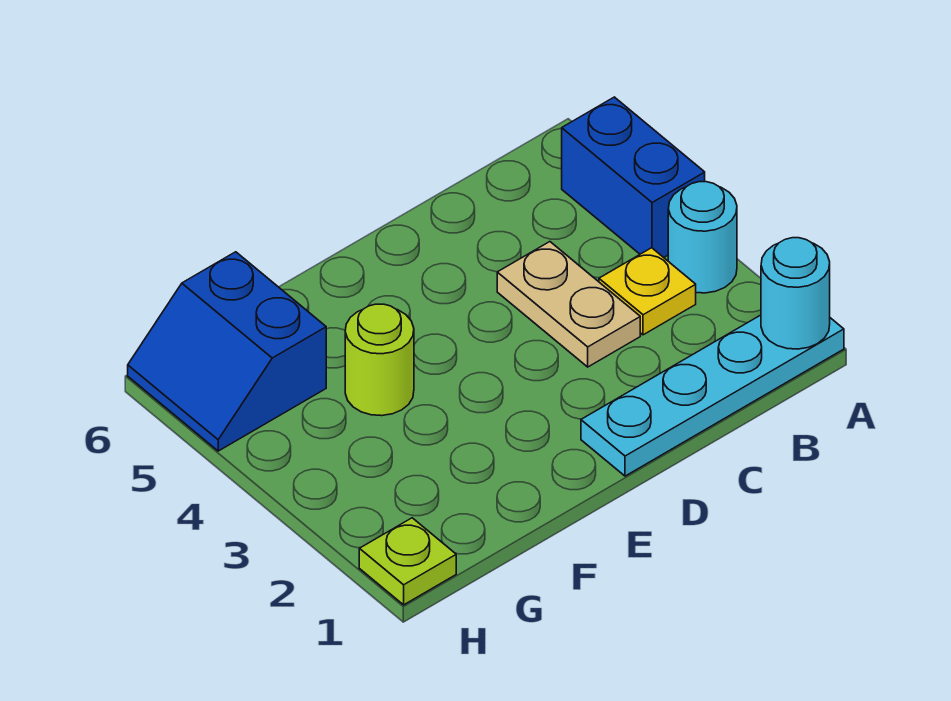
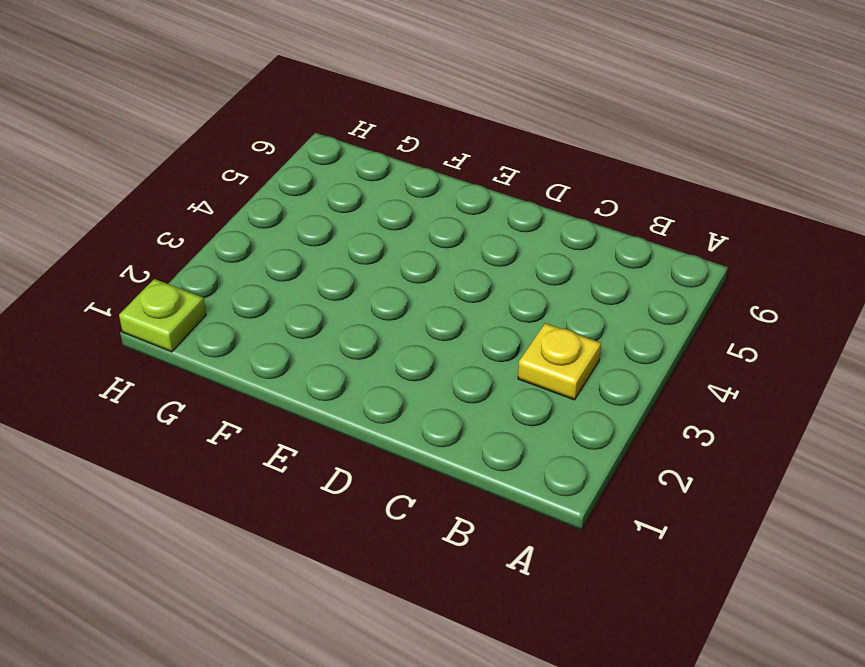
none -> cyan plate A1:D1 level 1
none -> cyan round brick A3 level 1

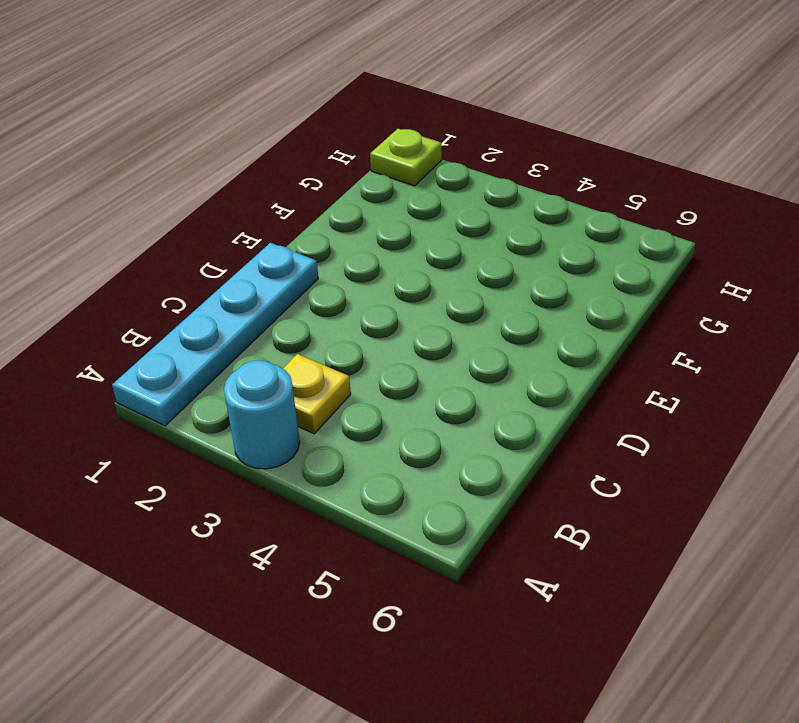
none -> blue brick A4:A5 level 1
none -> tan plate C3:C4 level 1

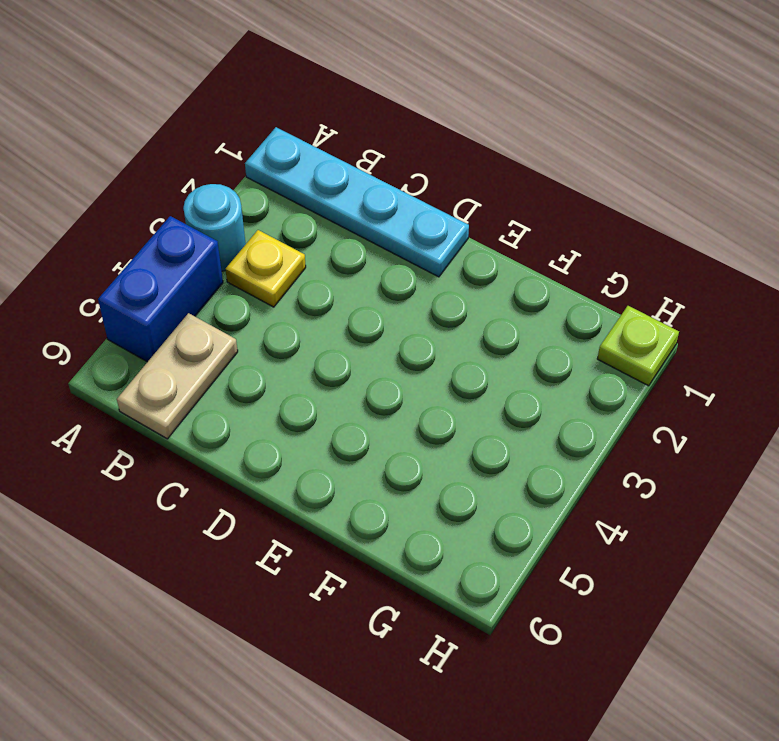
tan plate B5:B6 level 1 -> tan plate C3:C4 level 1
none -> lime round brick F4 level 1
none -> blue slope G5:H6 level 1 top G

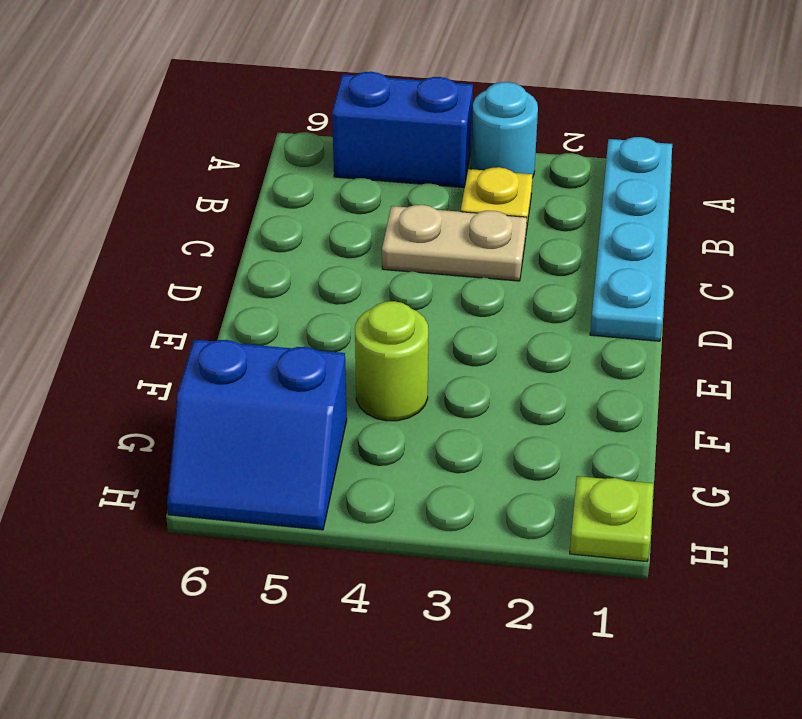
none -> cyan round brick A1 level 2

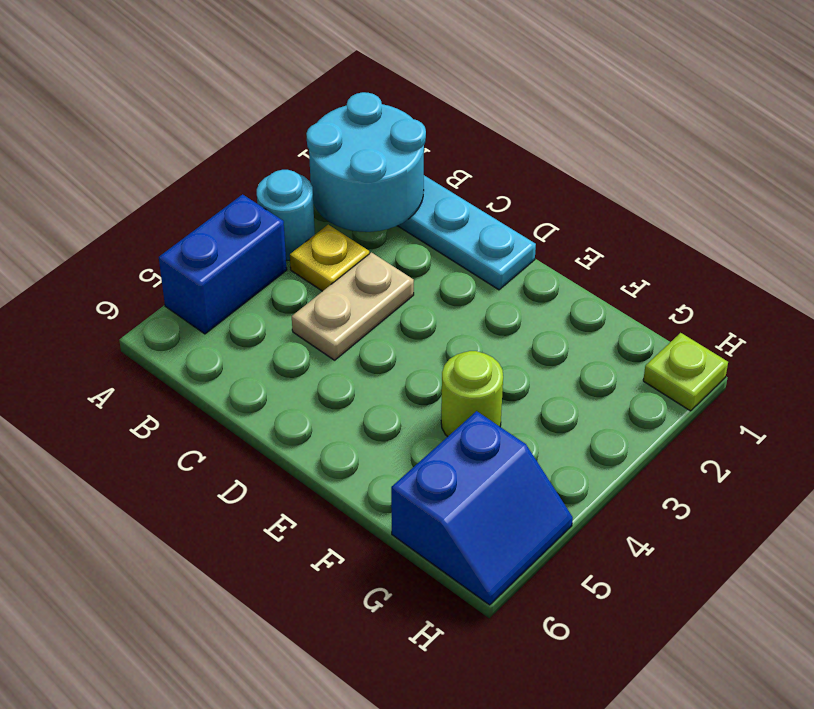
cyan round brick A1:B2 level 2 -> cyan round brick A1 level 2

